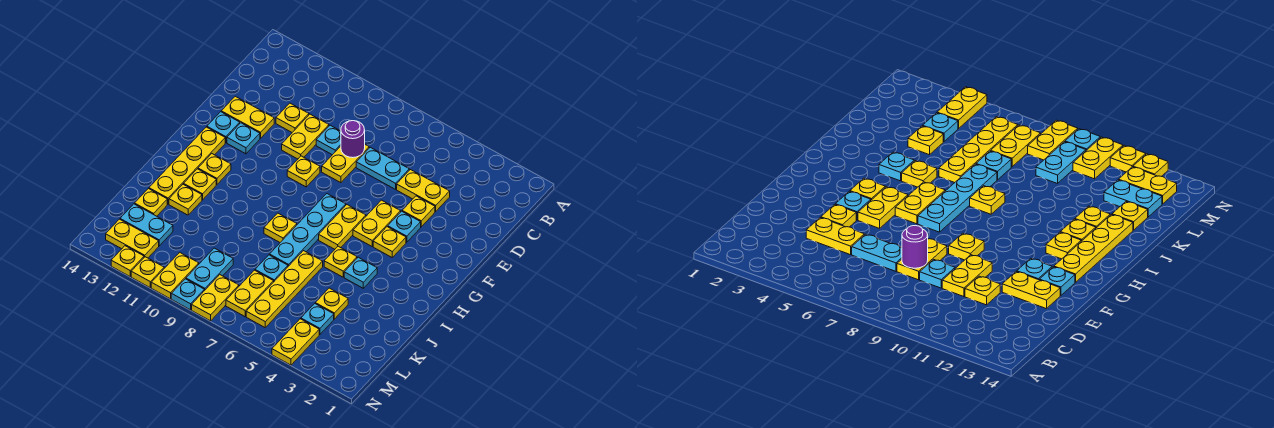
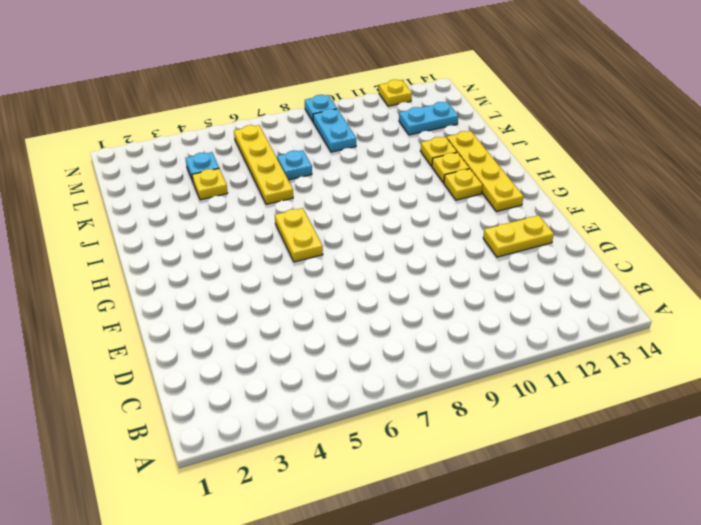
none -> yellow plate D4:D5 level 1
none -> cyan plate D6:D7 level 1
none -> yellow plate D8:E8 level 1
none -> cyan plate D9 level 1

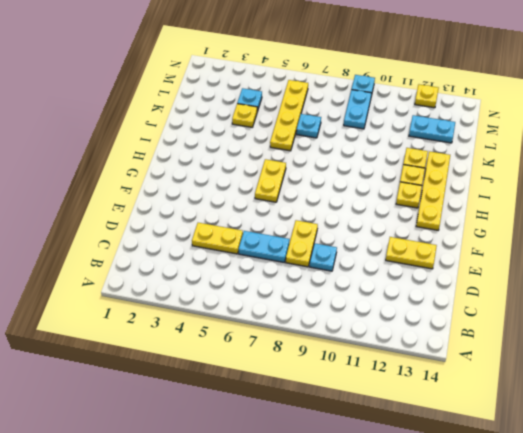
none -> yellow plate D10:E10 level 1
none -> yellow plate D11 level 1
none -> yellow plate E4 level 1
none -> cyan plate F4 level 1

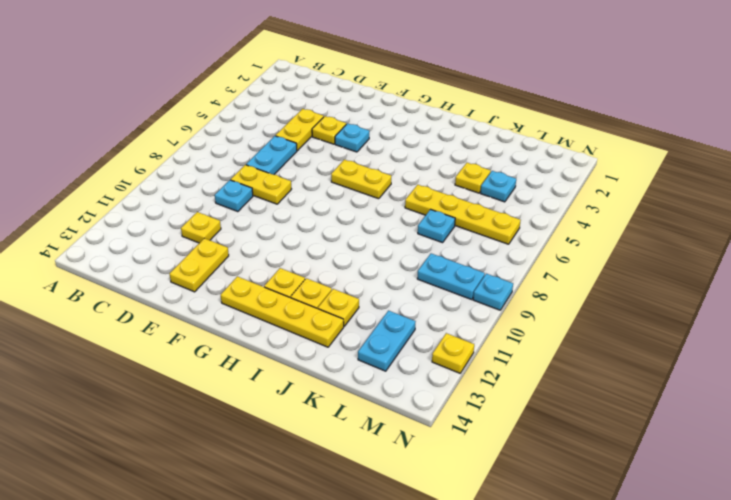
none -> yellow plate D10:E10 level 1
none -> yellow plate F5:G5 level 1
none -> yellow plate F9 level 1
none -> cyan plate F12 level 1

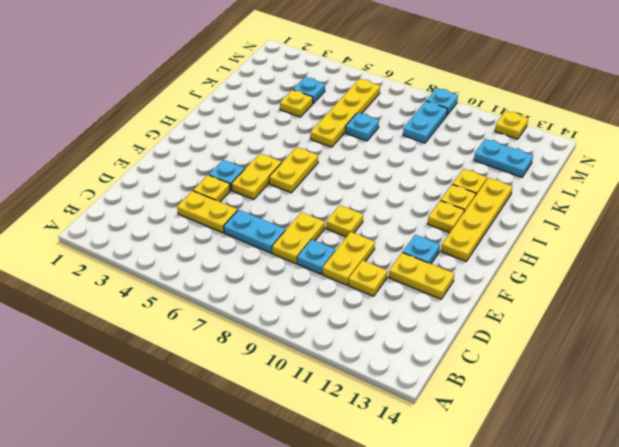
none -> cyan plate F13 level 1
none -> yellow plate G4 level 1
none -> cyan plate G7:J7 level 1
none -> cyan plate I4 level 1

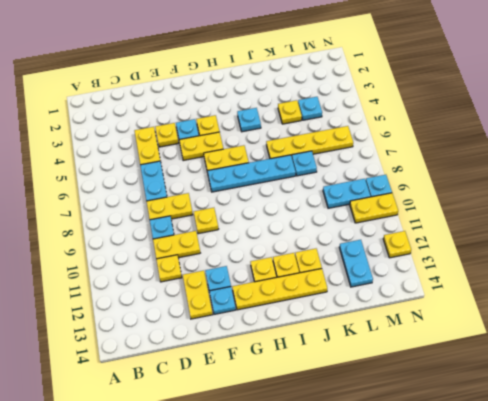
none -> yellow plate I5 level 1
none -> yellow plate I8 level 1
none -> yellow plate K13 level 1
none -> yellow plate L7:M7 level 1

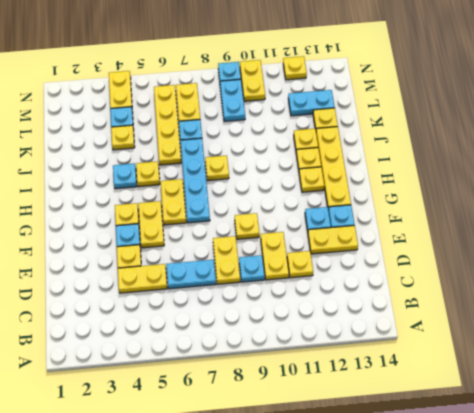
none -> yellow plate M8:N8 level 1
none -> yellow plate M12:M13 level 1
none -> yellow plate N11 level 1
none -> purple round brick D8 level 2

